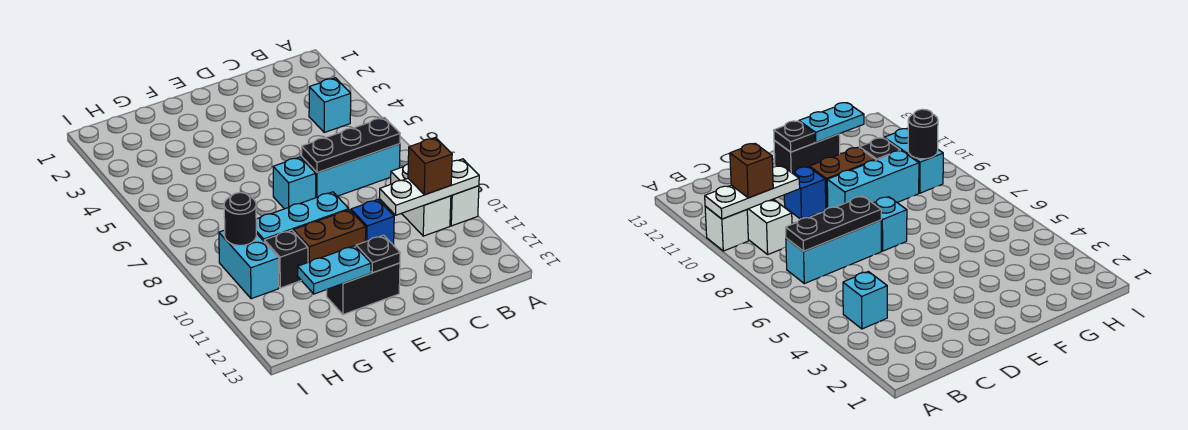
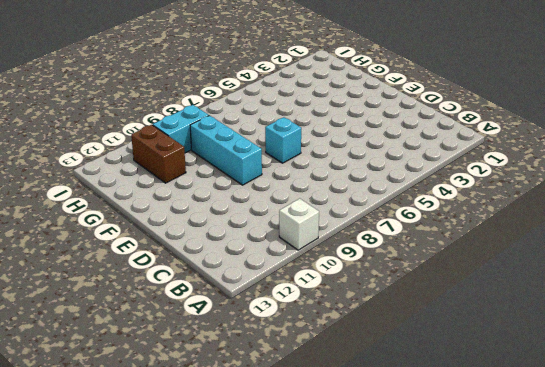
brown brick G11:H11 level 1 -> brown brick E10:F10 level 1
none -> cyan brick B4 level 1
none -> cyan brick B7:D7 level 1
none -> white brick B9:B10 level 1

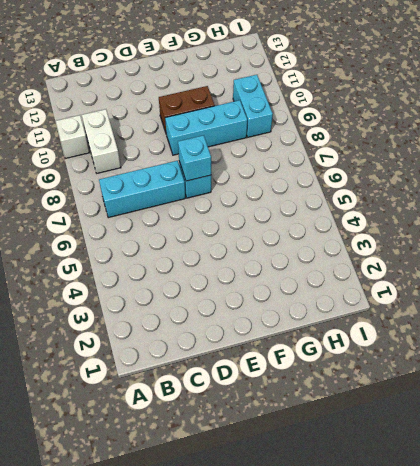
cyan brick E7 level 2 -> cyan brick B4 level 1
none -> blue brick D10 level 1
none -> black brick E12:F12 level 1
none -> black brick G10 level 1

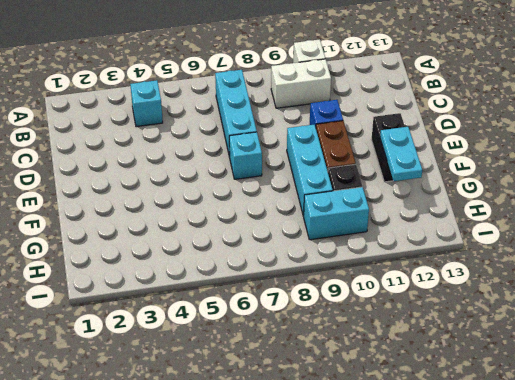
none -> white plate A10:C10 level 2
none -> black plate B7:D7 level 2
none -> black plate E12 level 2

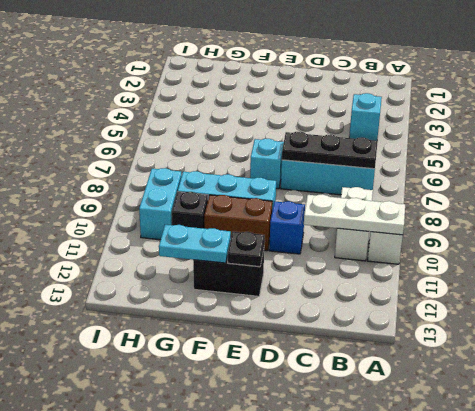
none -> black round brick H9 level 2
none -> brown brick B10 level 3

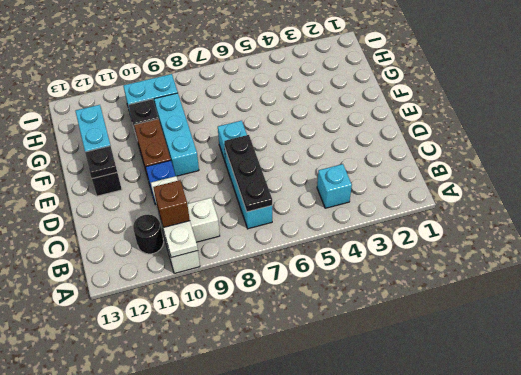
black round brick B11 level 1 -> black round brick H9 level 2

